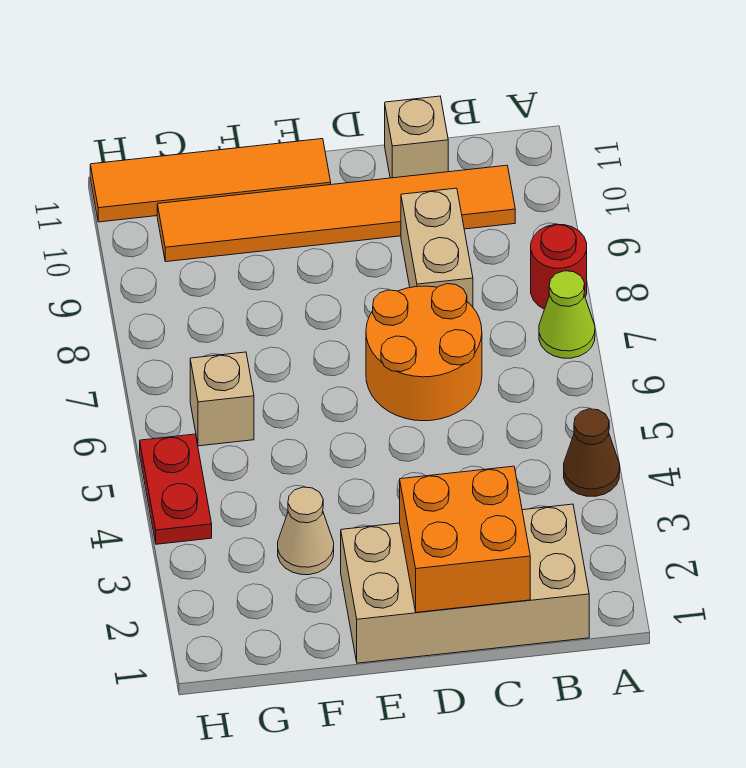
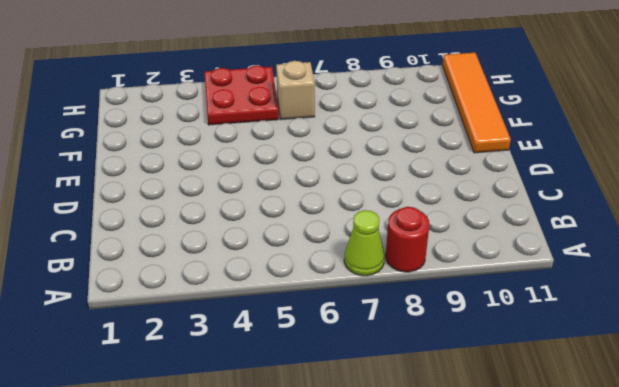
red plate G4:H5 level 1 -> red plate H4:H5 level 1
none -> brown cone A4 level 1
none -> tan brick B1:E2 level 1
none -> orange tile B10:G10 level 1

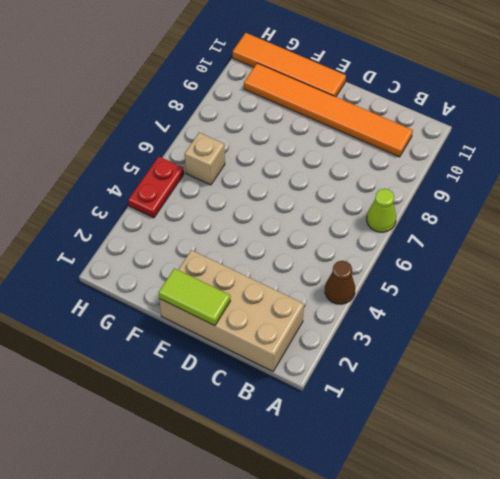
lime tile D1:E1 level 2 -> orange brick C1:D2 level 2
none -> red round brick A8 level 1
none -> orange round brick C6:D7 level 1
none -> tan brick C8:C9 level 1

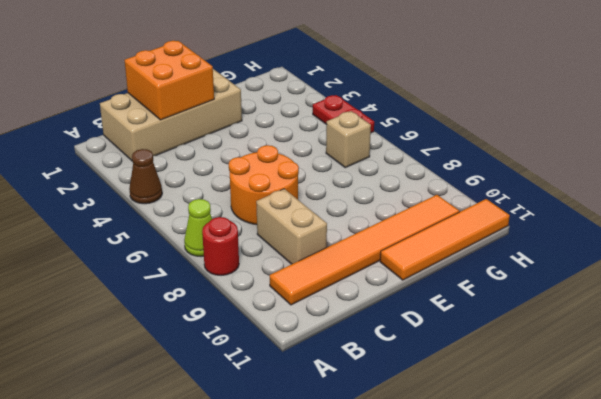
none -> tan brick C11 level 1
none -> tan cone F3 level 1

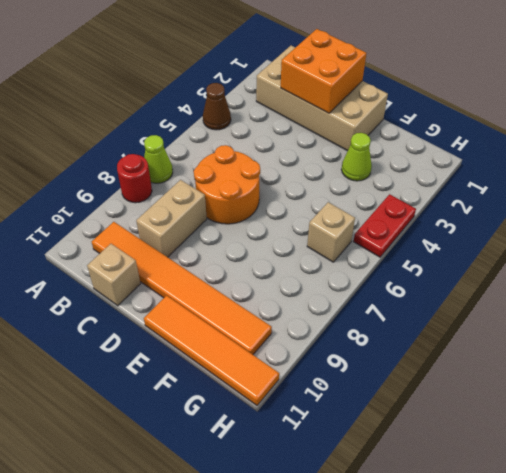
lime cone F3 level 1 -> tan cone F3 level 1

